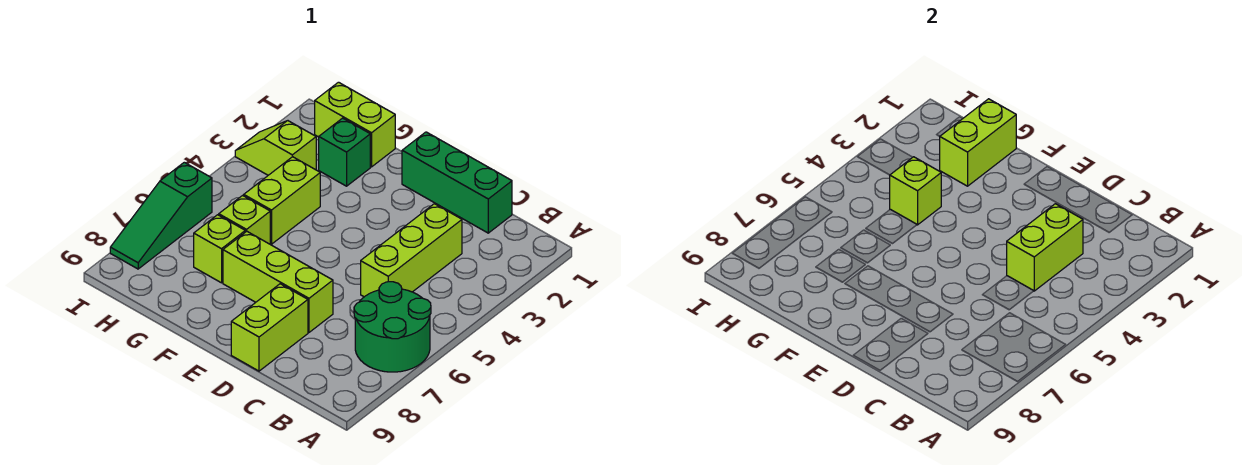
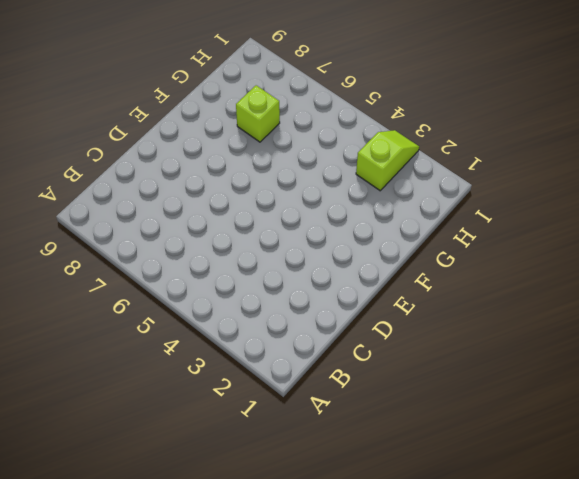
none -> green round brick A6:B7 level 1
none -> green brick C1:E1 level 1
none -> lime brick C3:C5 level 1

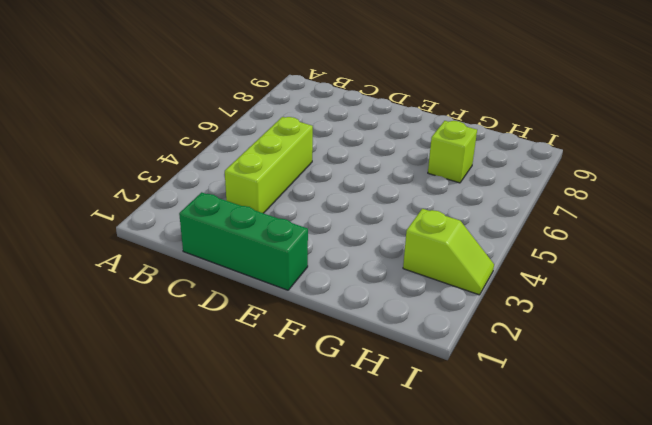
none -> green round brick A6:B7 level 1
none -> lime brick D7:F7 level 1
none -> lime brick D8:D9 level 1

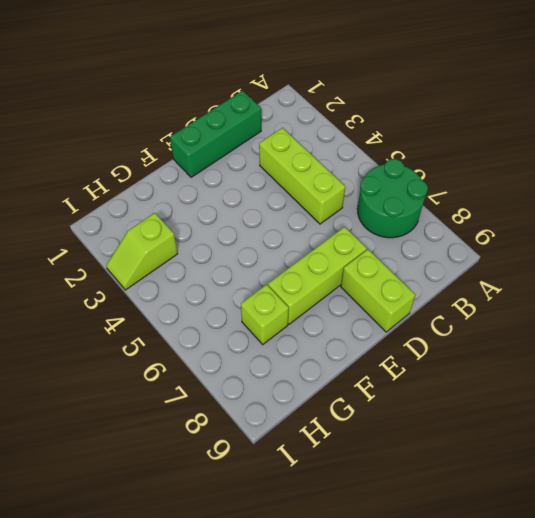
none -> lime brick G1:H1 level 1
none -> green brick G2 level 1
none -> lime brick G4:G5 level 1

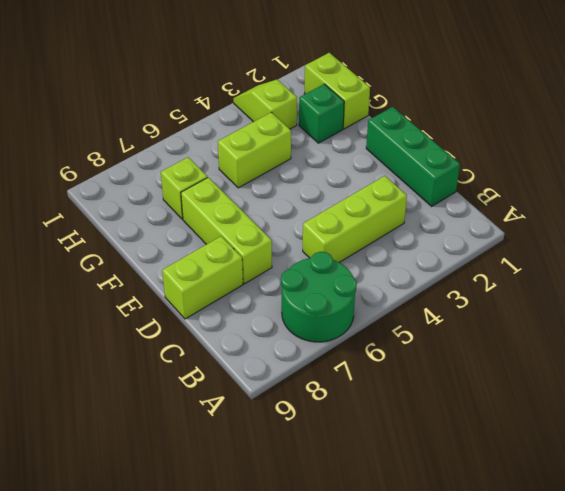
none -> lime brick G6 level 1
none -> green slope I6:I8 level 1 top 6
none -> lime brick C3:C4 level 2

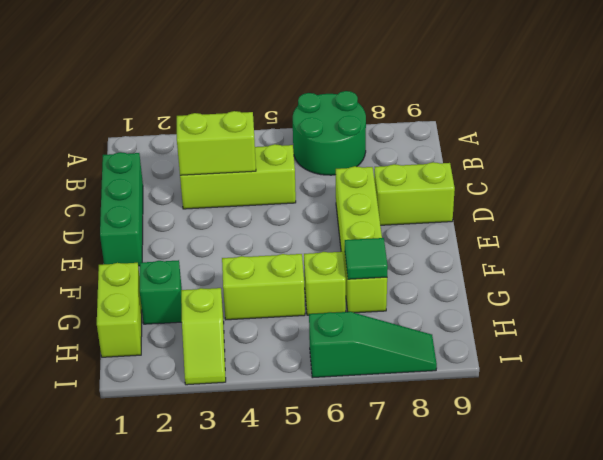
green tile G7 level 2 -> none
none -> lime brick G1:G2 level 2
none -> lime brick G4 level 2

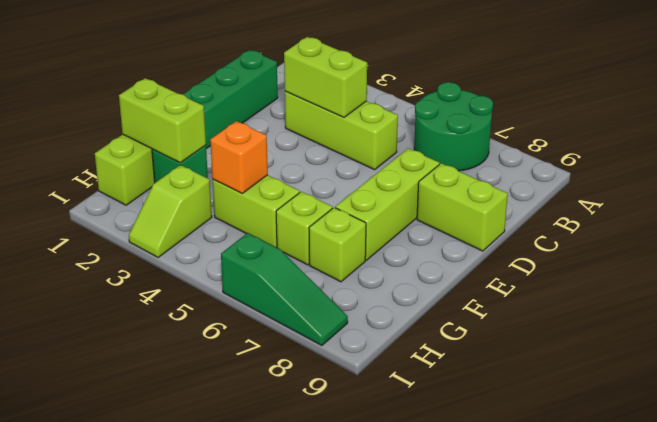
orange brick G4 level 2 -> lime brick G4 level 2

